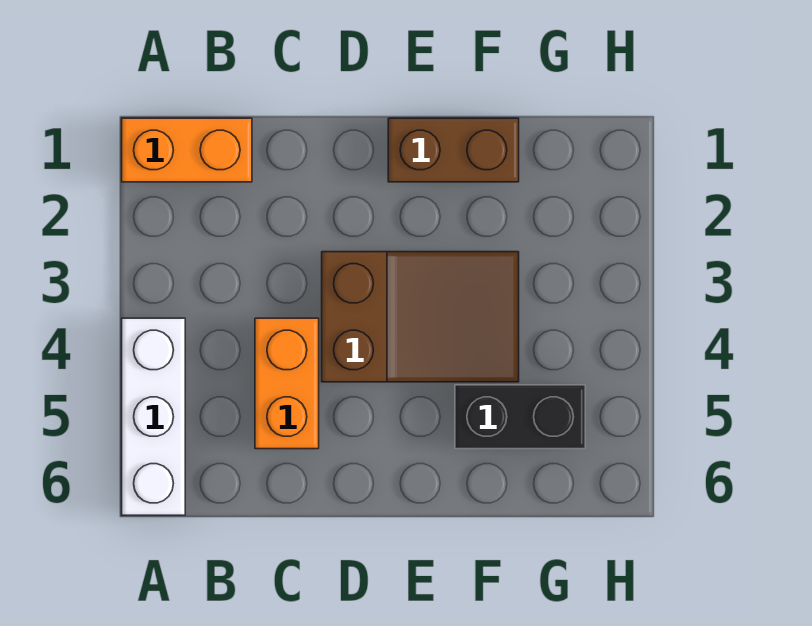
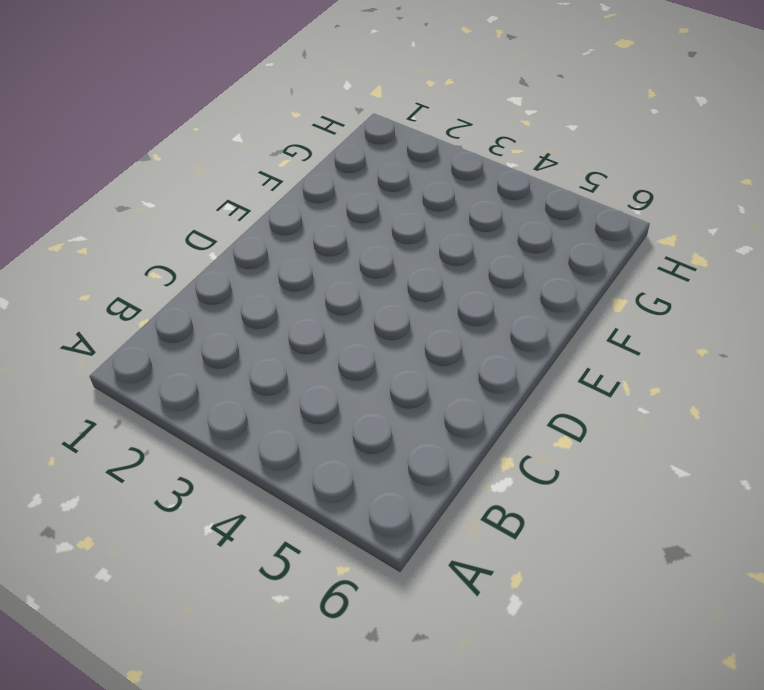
none -> orange brick A1:B1 level 1
none -> white brick A4:A6 level 1

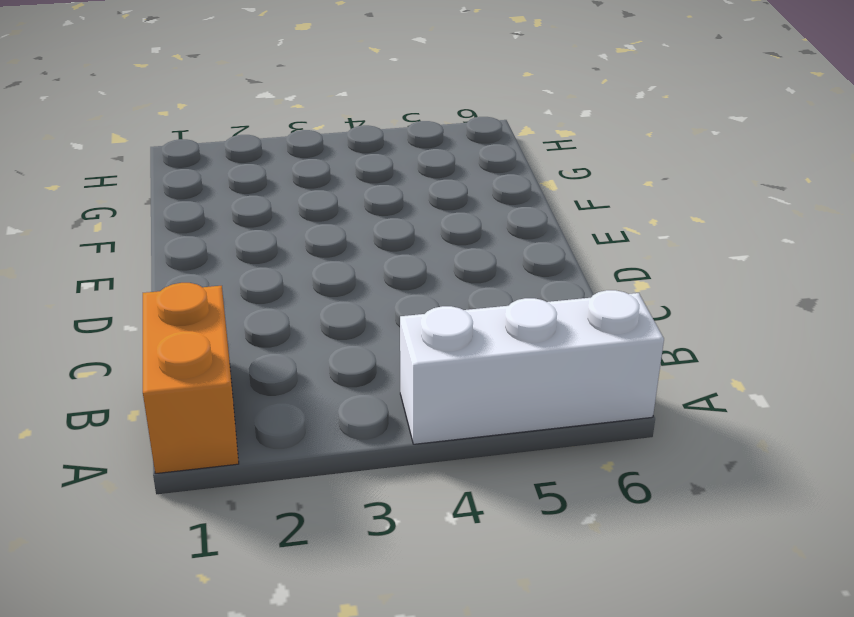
none -> orange brick C4:C5 level 1
none -> brown slope D3:F4 level 1 top D

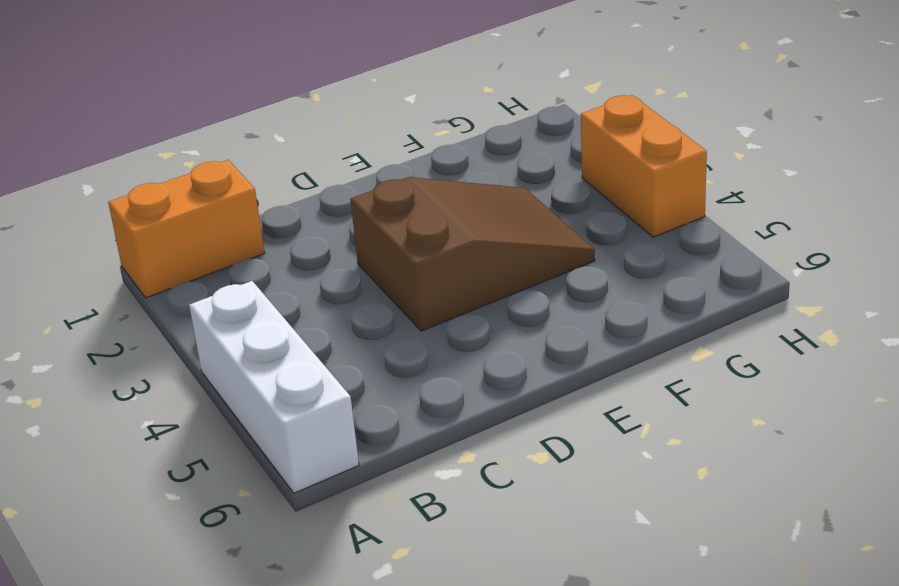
orange brick H3:H4 level 1 -> orange brick C4:C5 level 1
none -> brown brick E1:F1 level 1
none -> black brick F5:G5 level 1

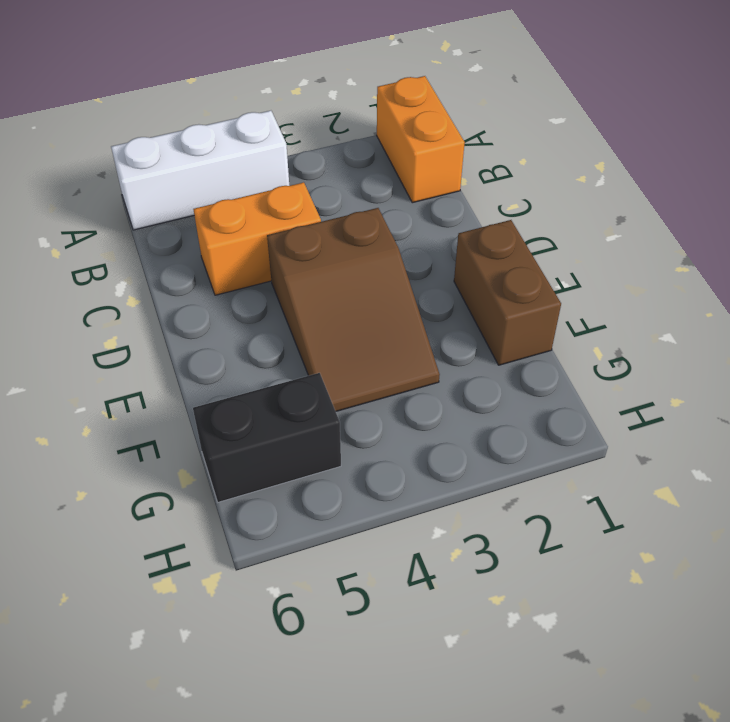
black brick G5:G6 level 1 -> black brick F5:G5 level 1

